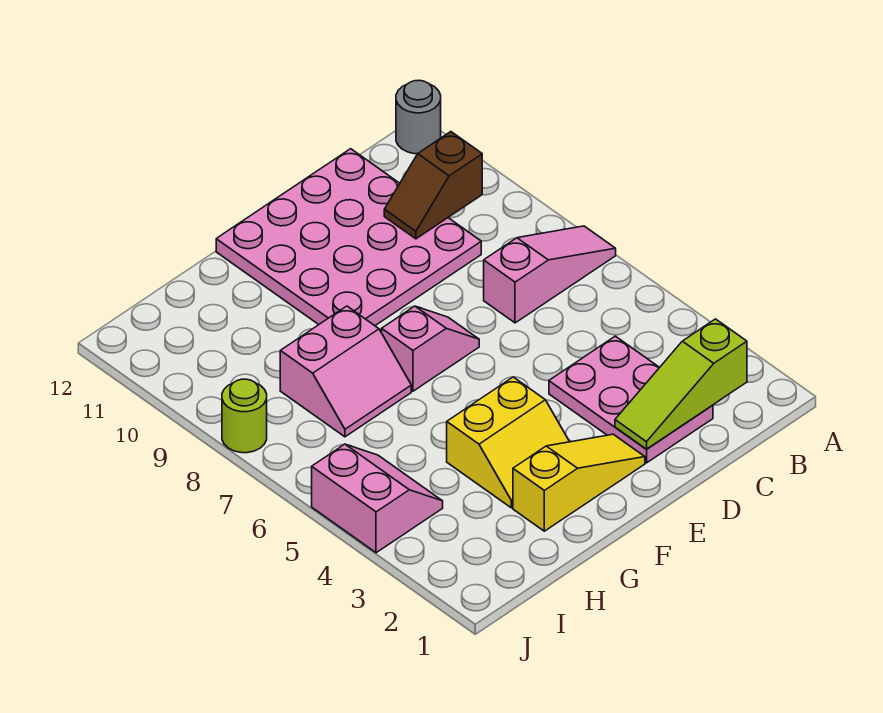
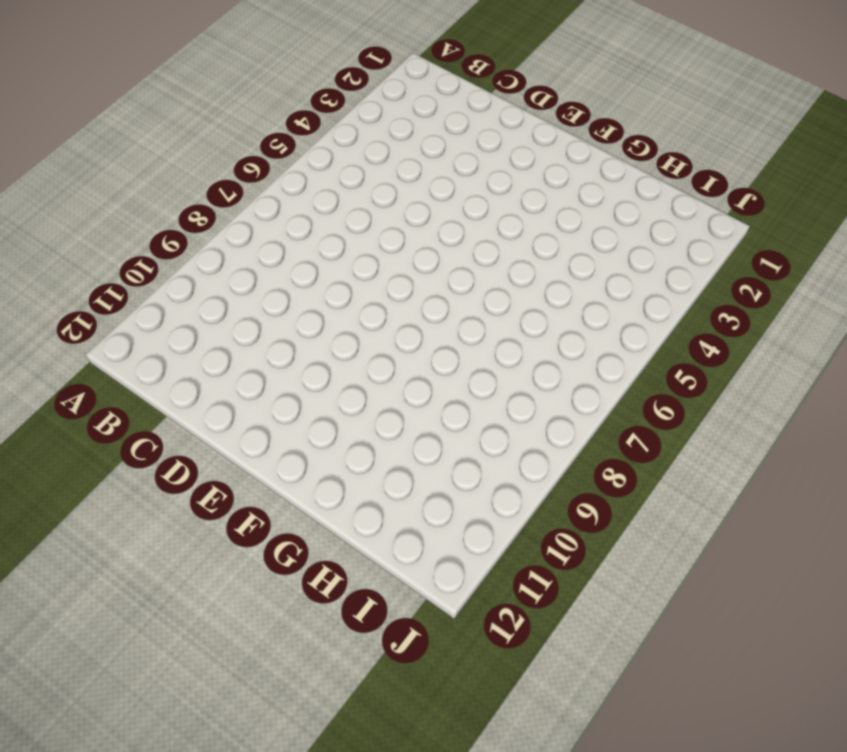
none -> pink slope A7:C7 level 1 top C
none -> grey round brick A12 level 1
none -> pink plate C2:D4 level 1

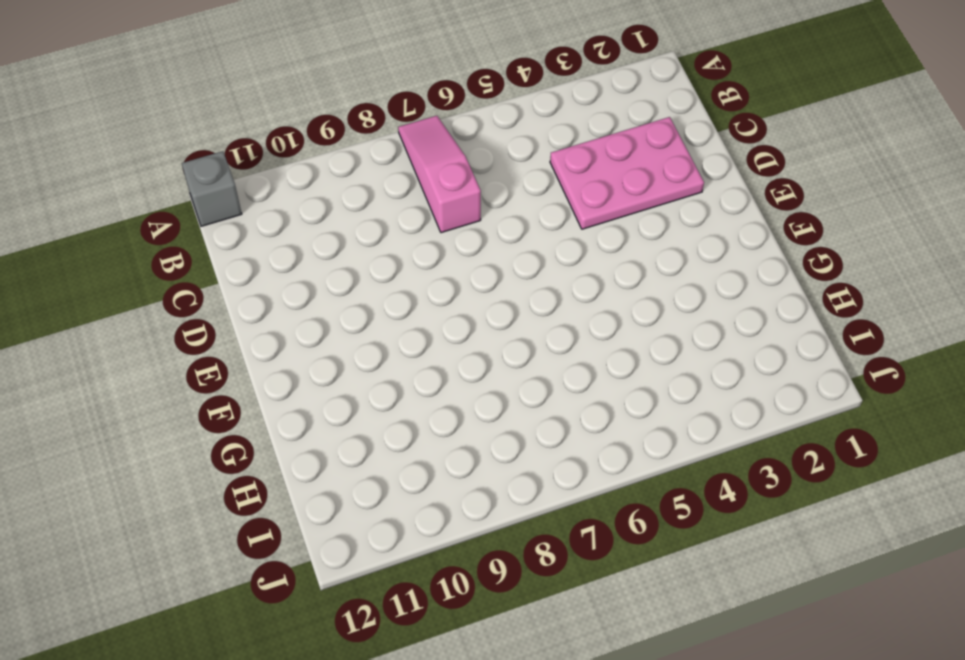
grey brick A12 level 1 -> grey round brick A12 level 1
none -> pink plate C9:F12 level 1
none -> yellow slope E2:G2 level 1 top G
none -> pink slope E7:F7 level 1 top F

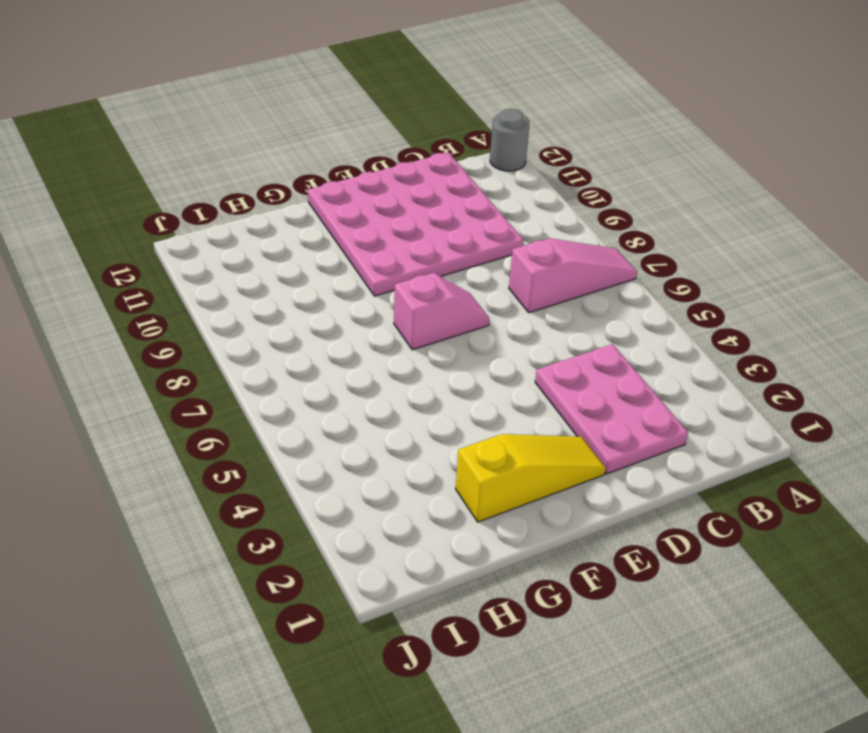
none -> yellow slope F3:G4 level 1 top 4
none -> pink slope G7:H8 level 1 top 8
none -> pink slope I4:J5 level 1 top J

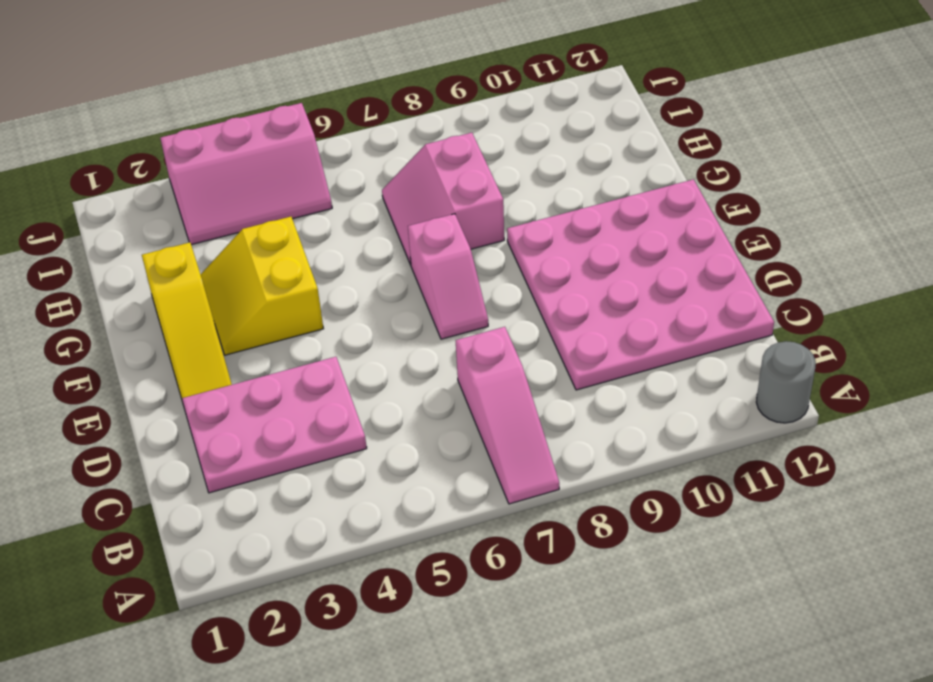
pink slope I3:J5 level 1 top J -> pink slope I4:J5 level 1 top J
none -> lime round brick J8 level 1
none -> lime slope B2:D2 level 2 top B
none -> brown slope B10:C10 level 2 top B

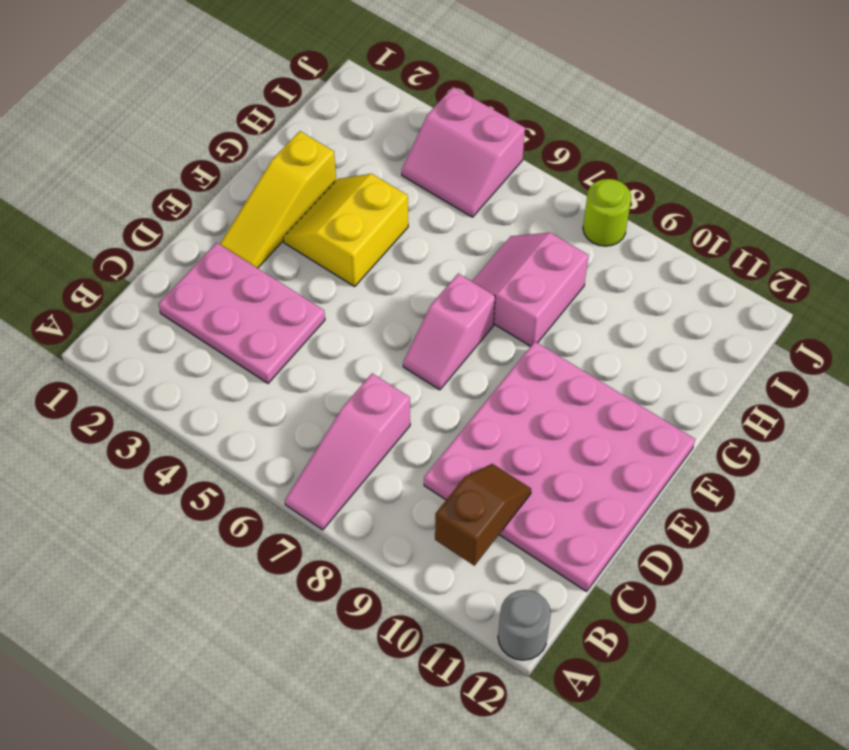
none -> lime slope B2:D2 level 2 top B

